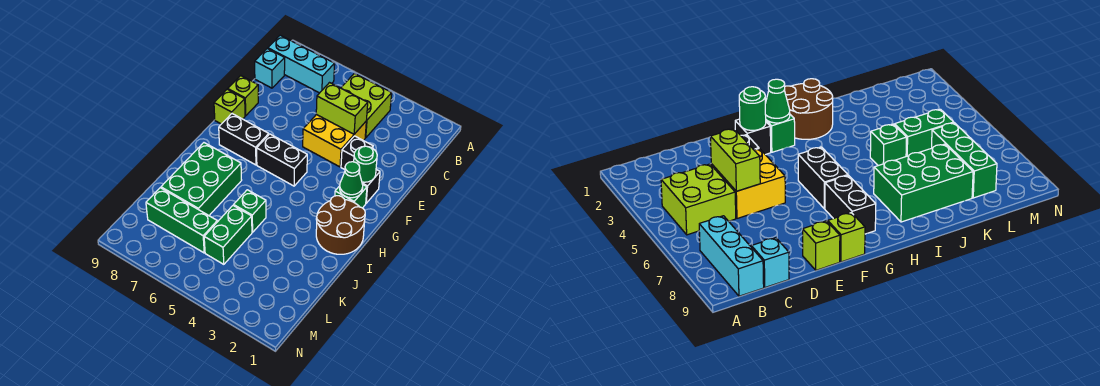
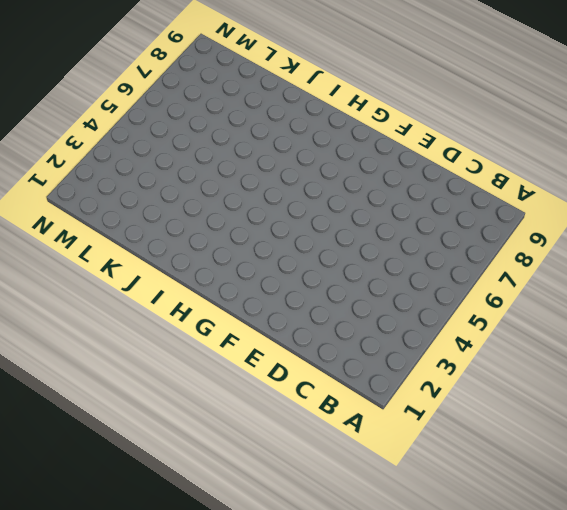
none -> lime brick B4:C5 level 1
none -> cyan brick B7:B9 level 1
none -> cyan brick C9 level 1

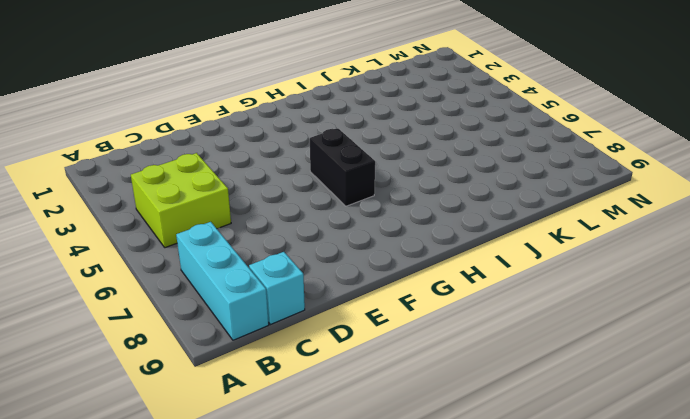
none -> yellow brick D4:E5 level 1
none -> black brick E3 level 1
none -> lime brick E9 level 1

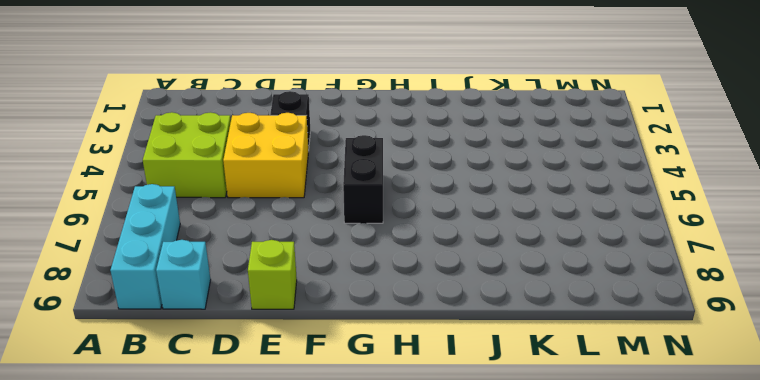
none -> black brick F2 level 1
none -> lime brick F9 level 1
none -> green brick G2 level 1

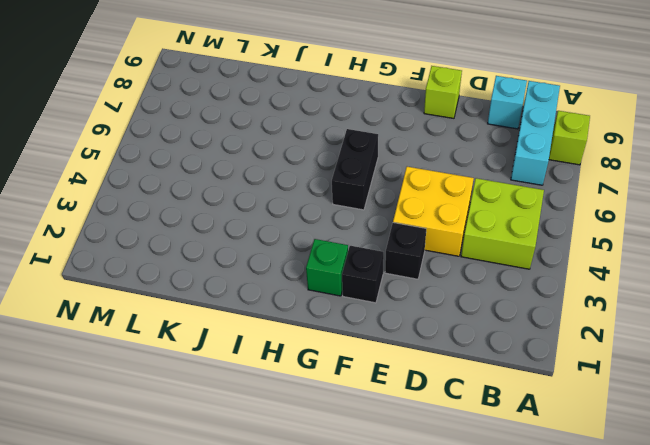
lime brick A8 level 1 -> lime brick F9 level 1
none -> black brick G7:G8 level 1
none -> brown round brick H1:I2 level 1
none -> green brick I7:K8 level 1

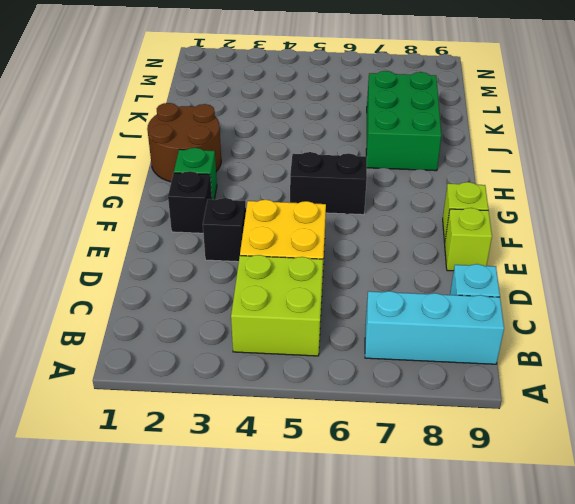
none -> black brick G7:G8 level 1
none -> green brick J5 level 1
none -> green brick K5:L5 level 1

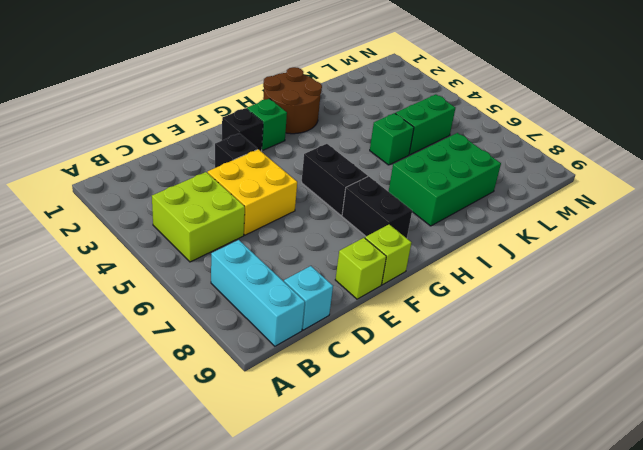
none -> green brick L6:L8 level 1
none -> lime brick D4:D5 level 2
none -> green round brick F2 level 2

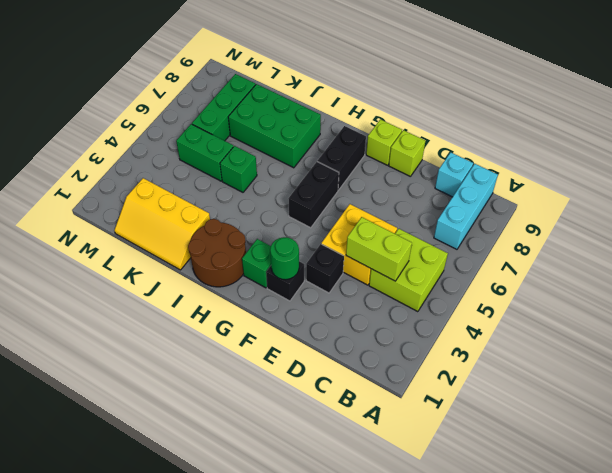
lime brick C4:D4 level 2 -> lime brick D4:D5 level 2
yellow slope J1:L2 level 1 top 2 -> none
none -> green cone G2 level 2

